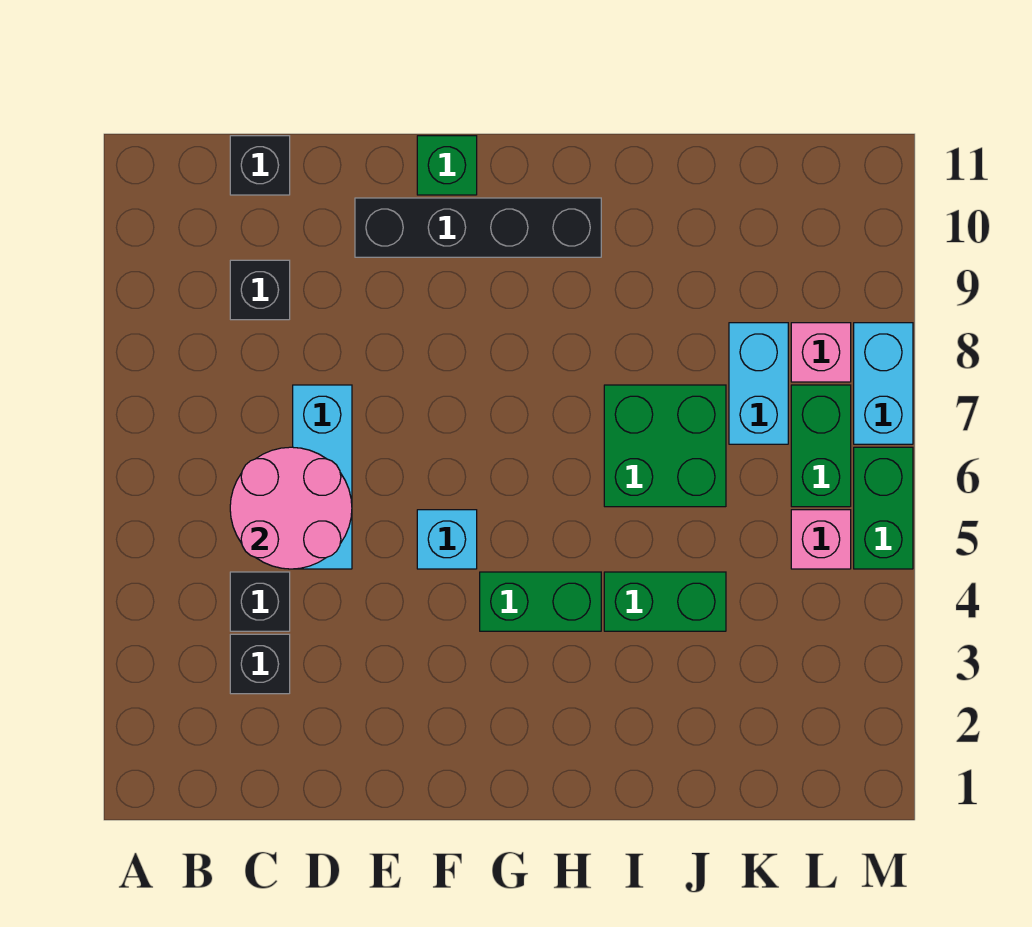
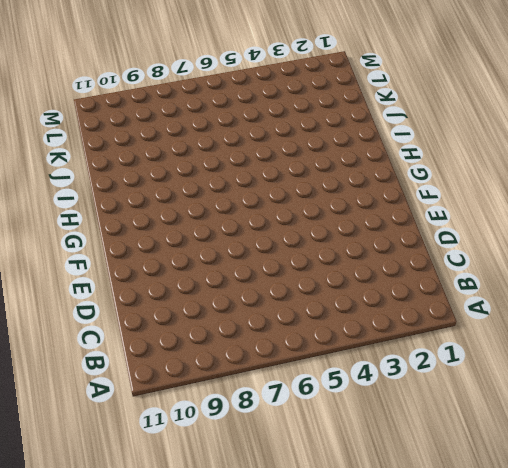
none -> black brick C3 level 1
none -> black brick C4 level 1
none -> black brick C9 level 1

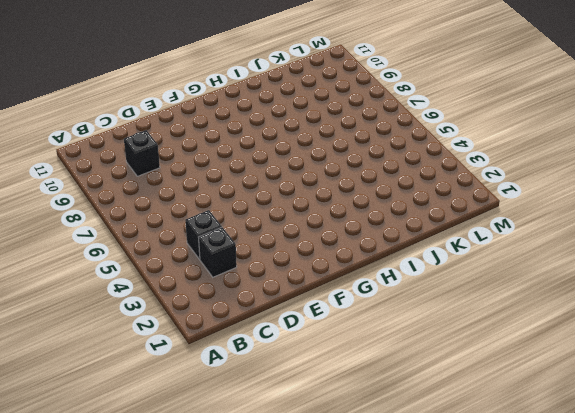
none -> black brick C11 level 1
none -> cyan brick D5:D7 level 1
none -> black brick E10:H10 level 1

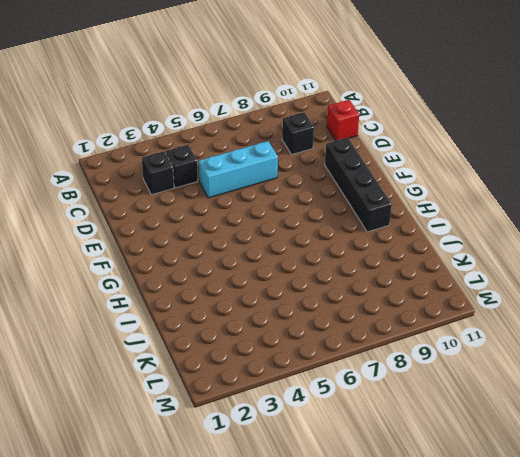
red brick C11 level 1 -> black brick C11 level 1
none -> cyan brick F5 level 1
none -> green brick F11 level 1
none -> green brick G4:H4 level 1

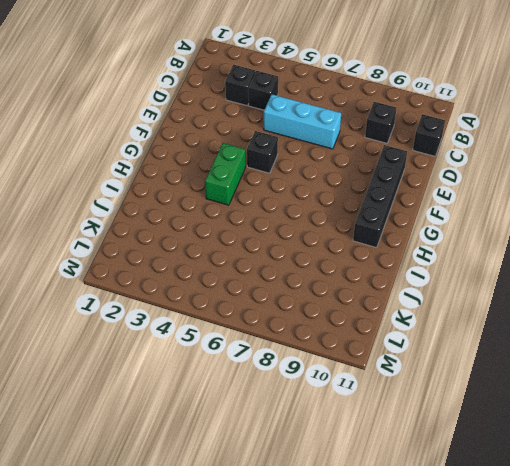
black brick F5 level 1 -> cyan brick F5 level 1
none -> green brick F11 level 1
none -> green brick I4:J4 level 1
none -> green brick I6:J7 level 1

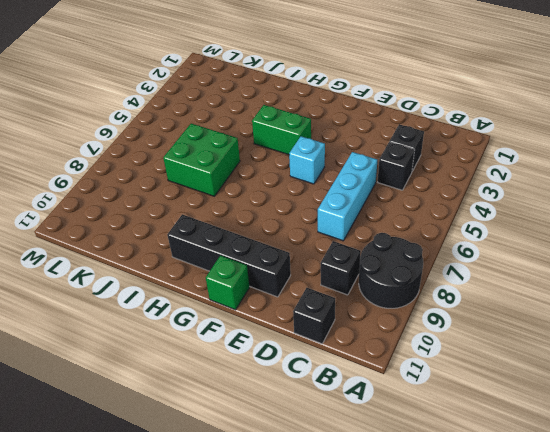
black round brick A8:B9 level 1 -> none
none -> green brick I4:J4 level 1
none -> cyan brick K7:K8 level 1
none -> pink brick L5 level 1

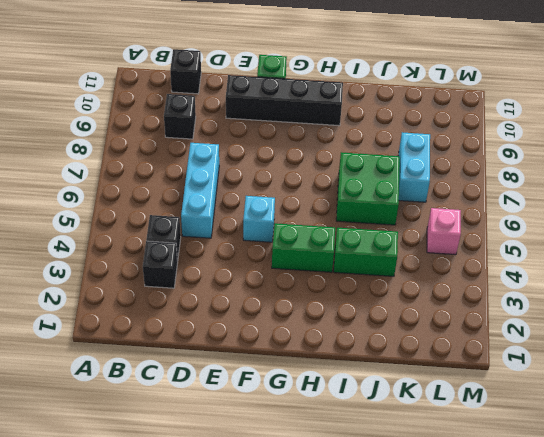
none -> green brick L6:L7 level 1
none -> pink brick L8 level 1
none -> green brick M5:M6 level 1

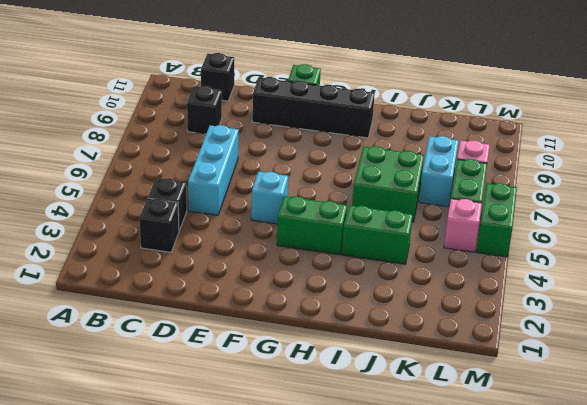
none -> cyan brick M7:M8 level 1
none -> pink round brick C5:D6 level 2

